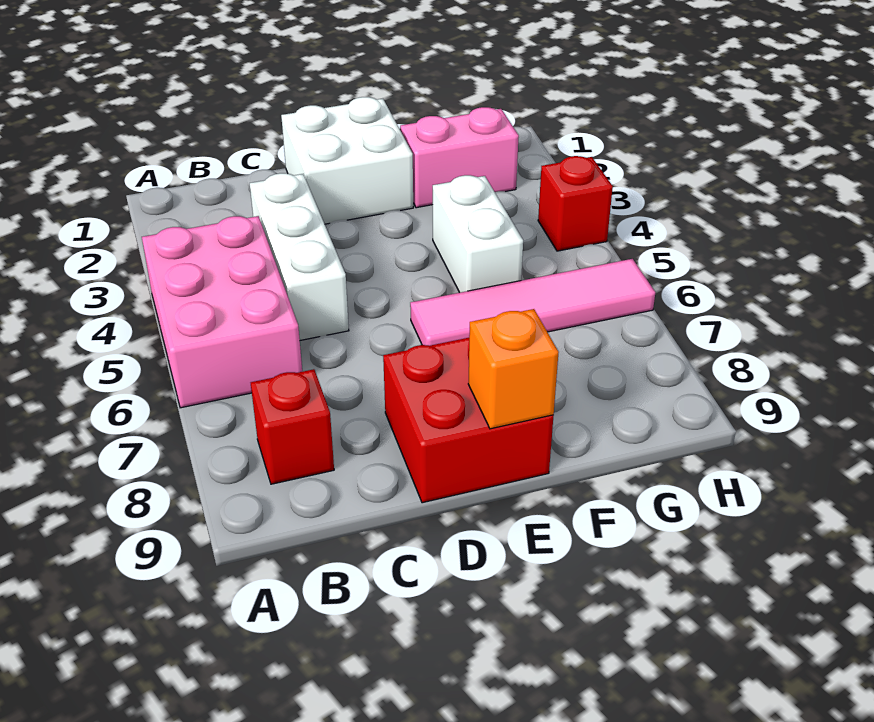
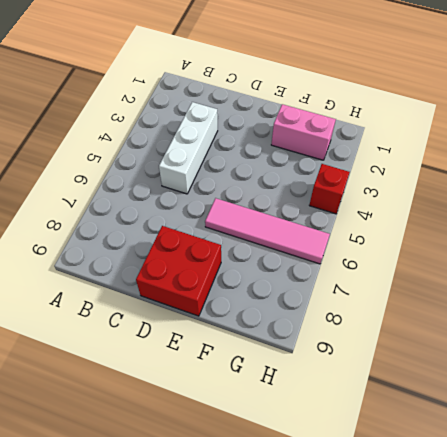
none -> pink brick A4:B6 level 1
none -> red brick B8 level 1

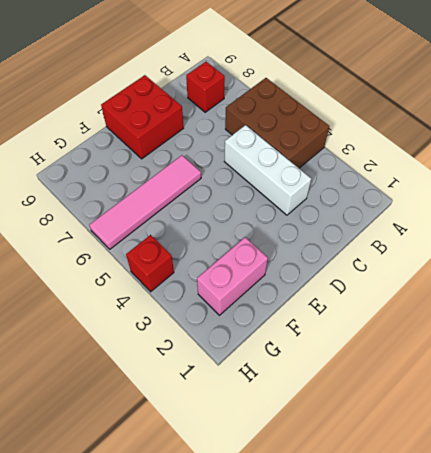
brown brick A4:B6 level 1 -> pink brick A4:B6 level 1
none -> white brick D1:E2 level 1
none -> white brick F4:F5 level 1

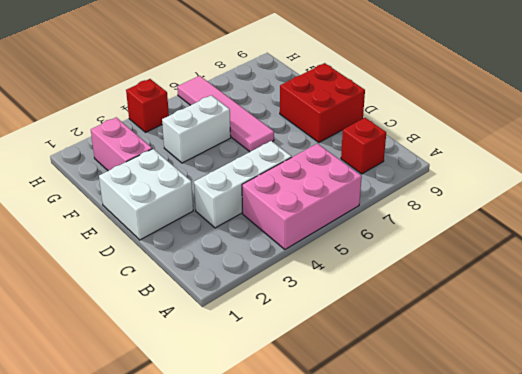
none -> orange brick E9 level 2

